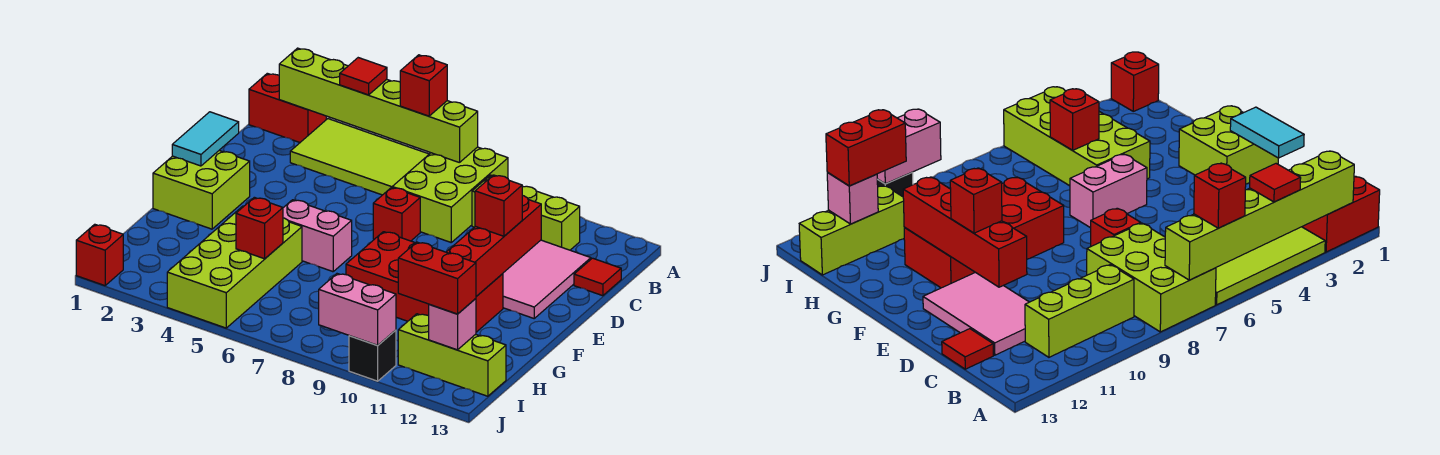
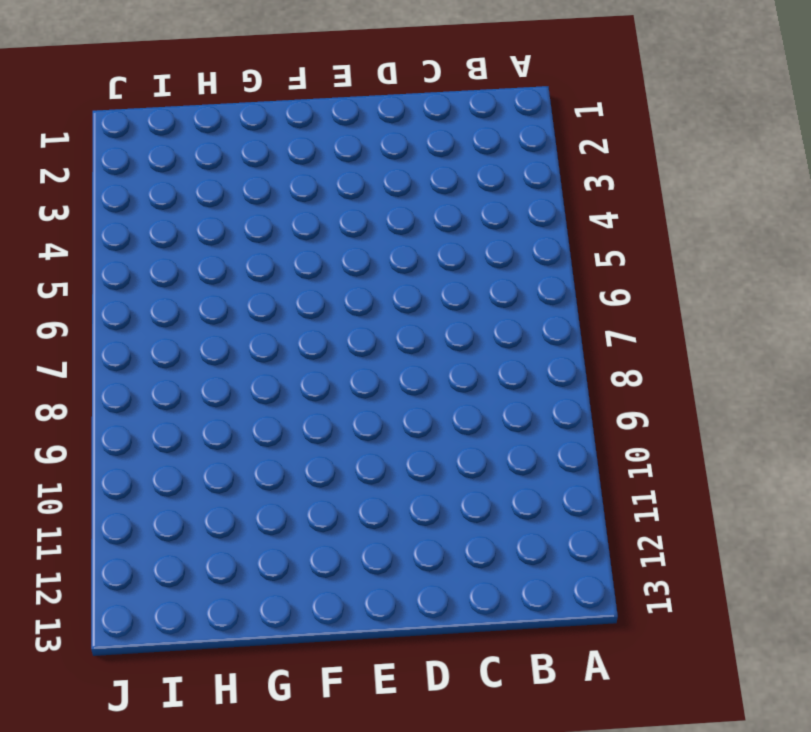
none -> red brick A1:A2 level 1
none -> lime tile A3:B6 level 1
none -> lime brick A7:C8 level 1

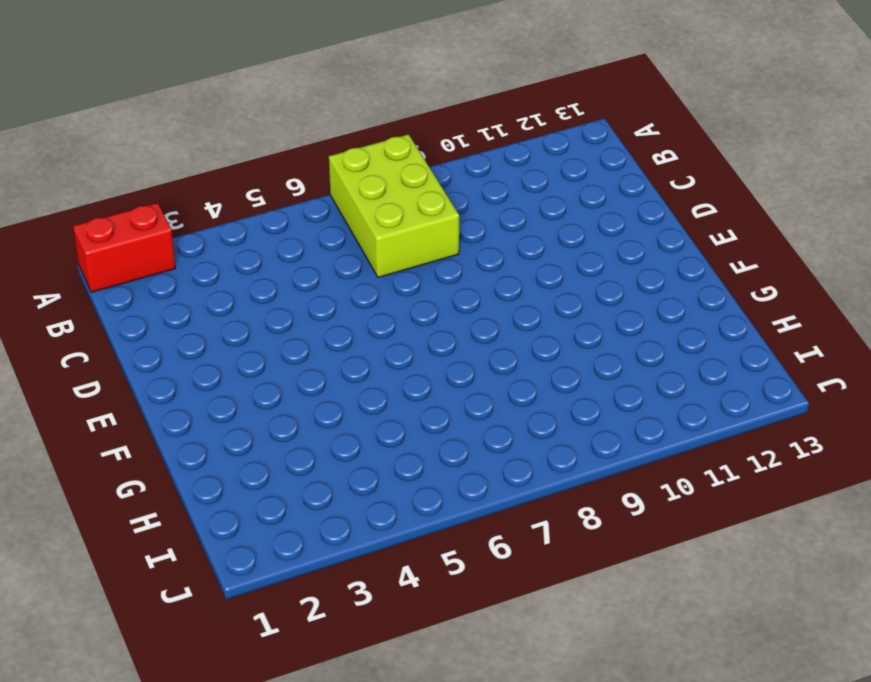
none -> lime tile A3:B6 level 1
none -> lime brick B9:B11 level 1
none -> pink tile C11:E12 level 1

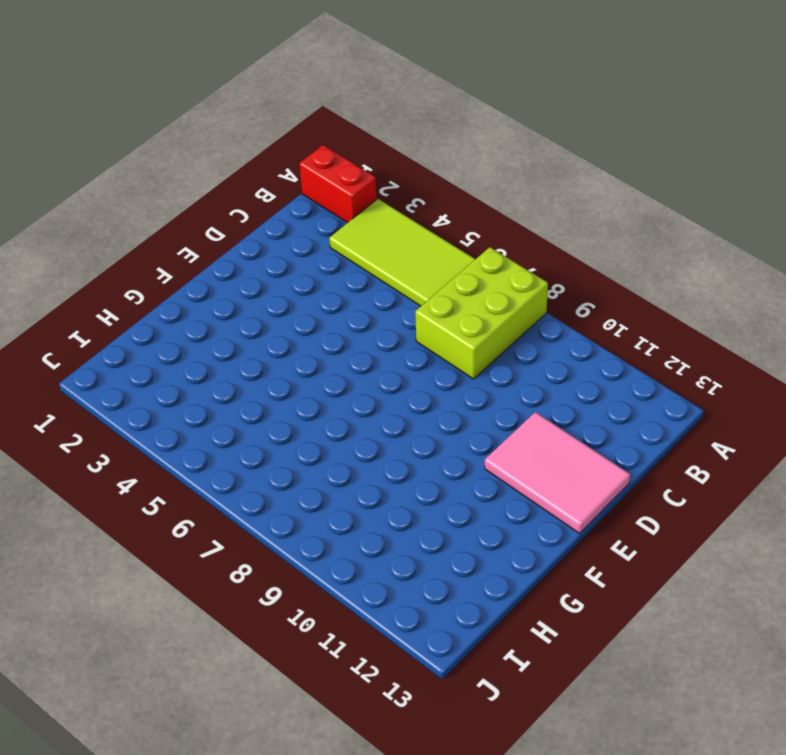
pink tile D11:E13 level 1 -> pink tile C11:E12 level 1
none -> lime brick B9:B11 level 1
none -> red tile C13 level 1
none -> red brick D7 level 1

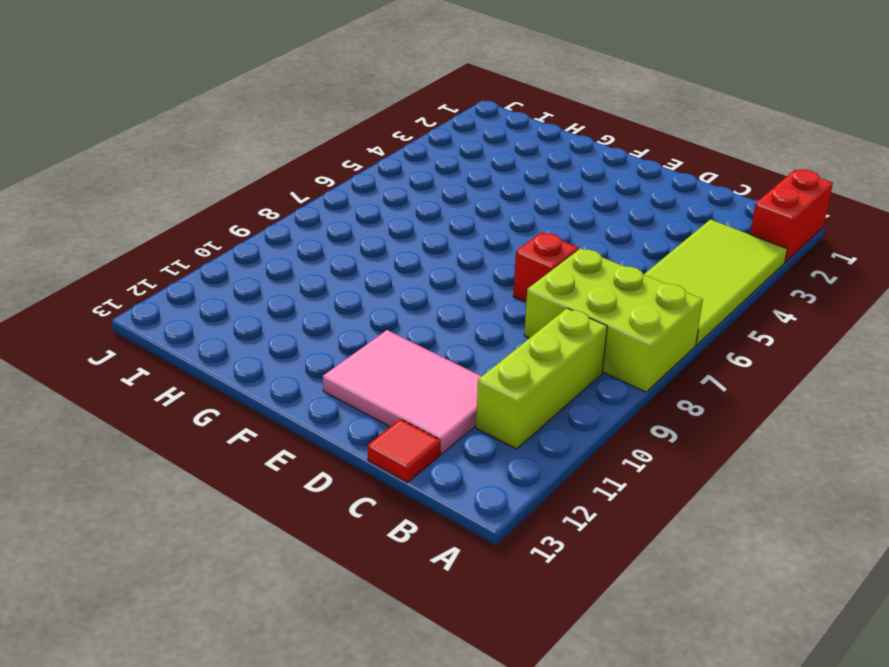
none -> lime brick E1:F2 level 1
none -> pink brick F5:F6 level 1
none -> red brick F8:G11 level 1

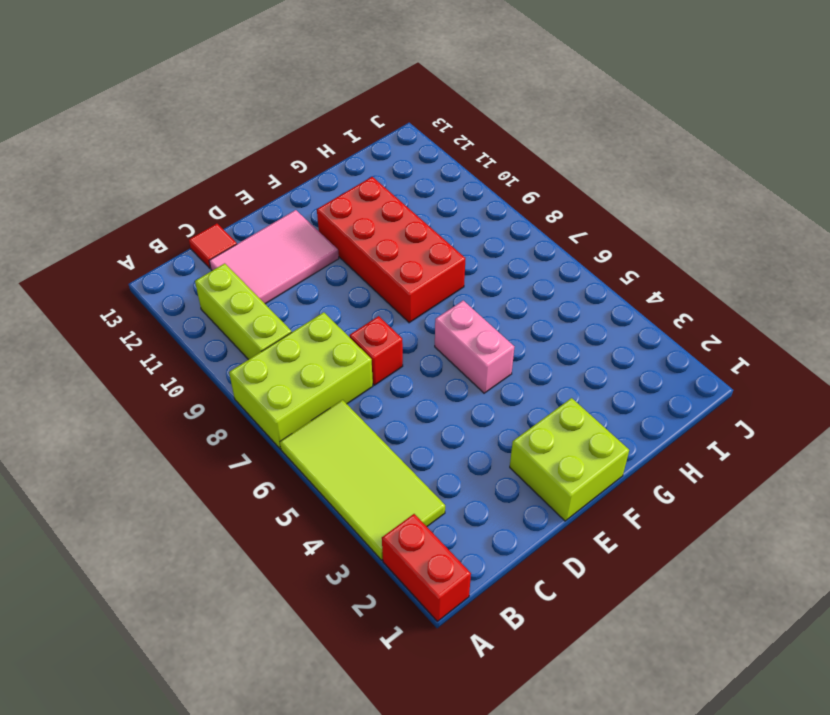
none -> lime brick G4:J5 level 1
none -> lime brick I11:I13 level 1
none -> red brick J1 level 1

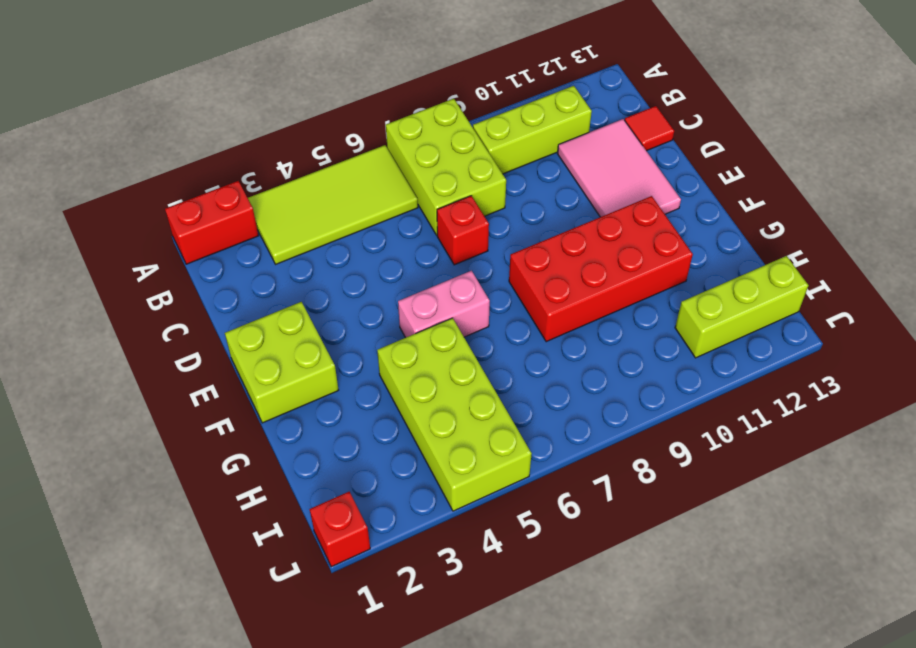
none -> black brick J10 level 1
none -> lime brick A2:A7 level 2
none -> cyan tile D1:E1 level 2

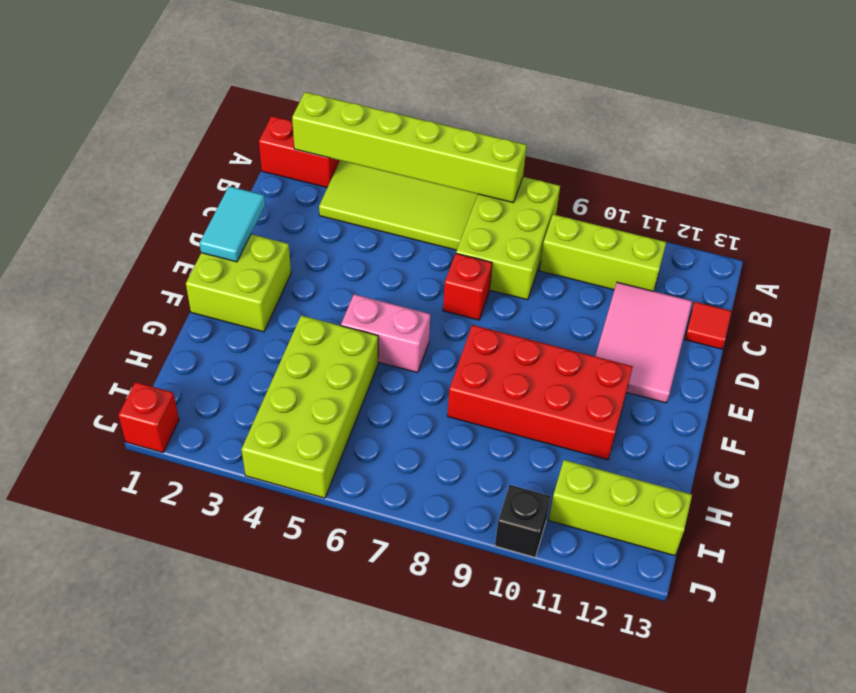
none -> red brick D11:G11 level 2
none -> red brick H5 level 2
none -> pink brick I12 level 2

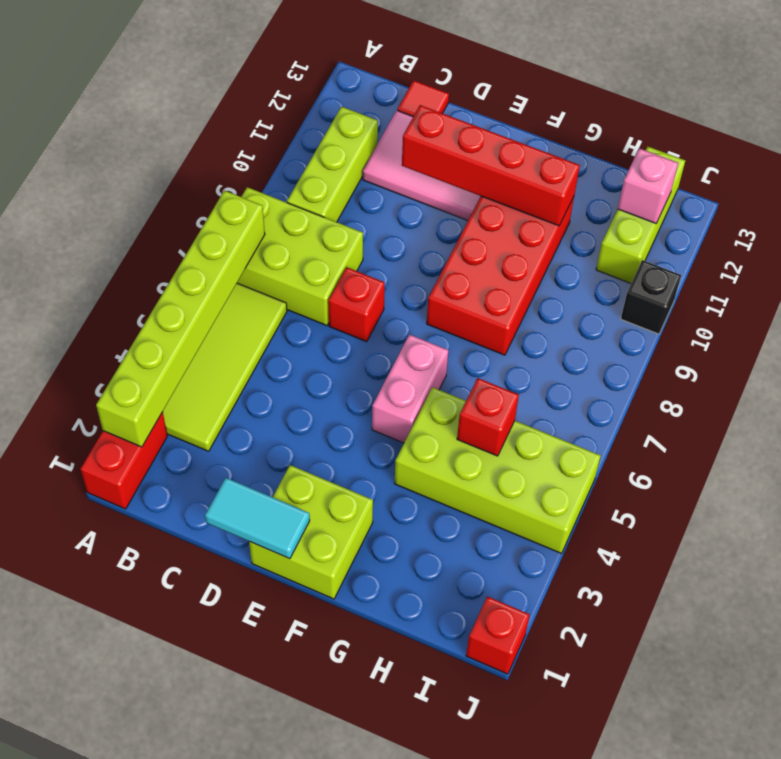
none -> pink brick J9:J10 level 2
none -> red tile A4 level 3
none -> red brick A6 level 3

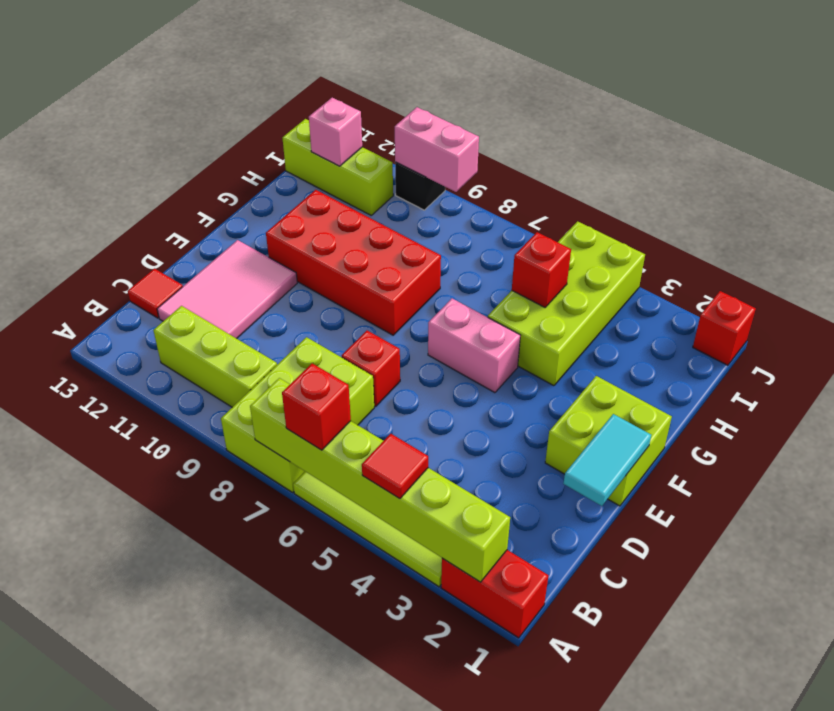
none -> red brick D11:G11 level 2
none -> red brick E11 level 3
none -> red brick I11:I12 level 3

